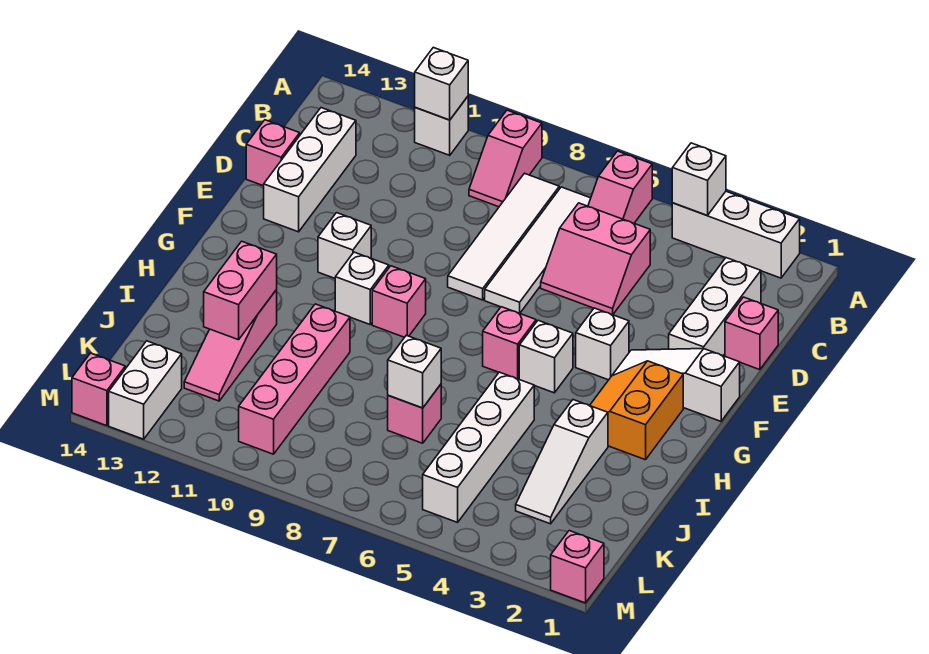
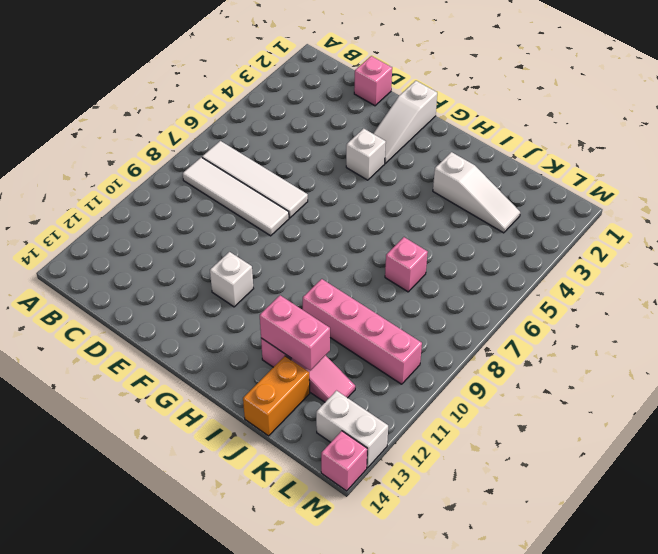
orange brick J13:J14 level 1 -> none
none -> white brick A2:A4 level 1
none -> pink slope A6:B6 level 1 top A
none -> pink slope A9:B9 level 1 top A
none -> white brick A11 level 1

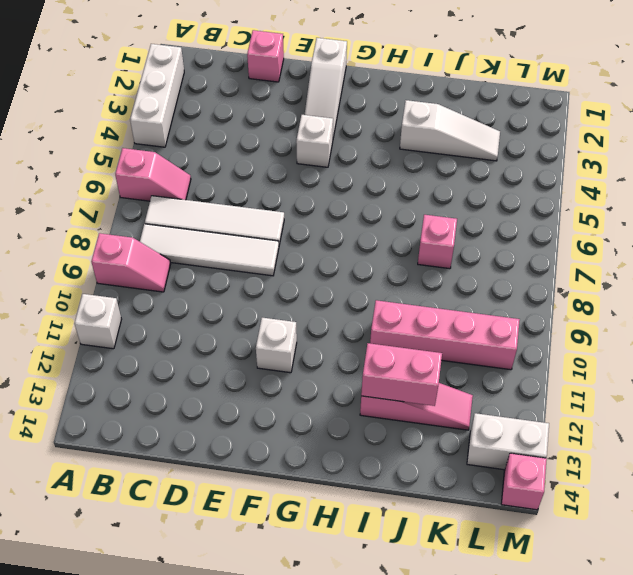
none -> white brick C2:E2 level 1
none -> pink slope C5:D6 level 1 top C
none -> white brick C13:E13 level 1
none -> pink brick D14 level 1

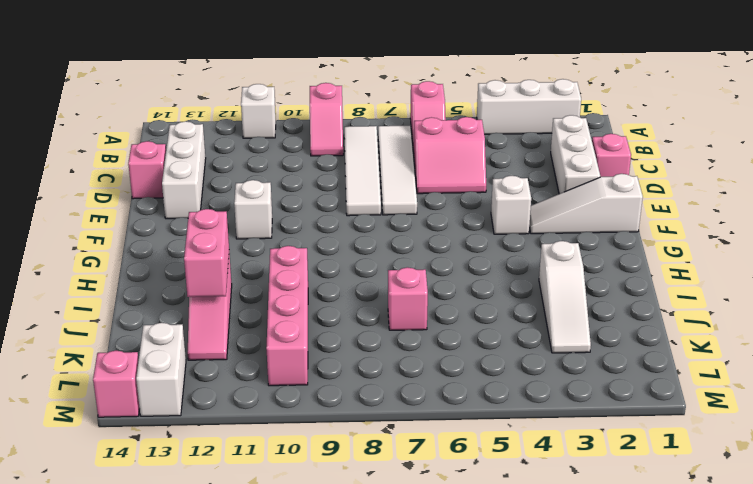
none -> orange slope G2:H3 level 1 top 2
none -> white brick G5 level 1
none -> pink brick G6 level 1
none -> pink brick G9 level 1

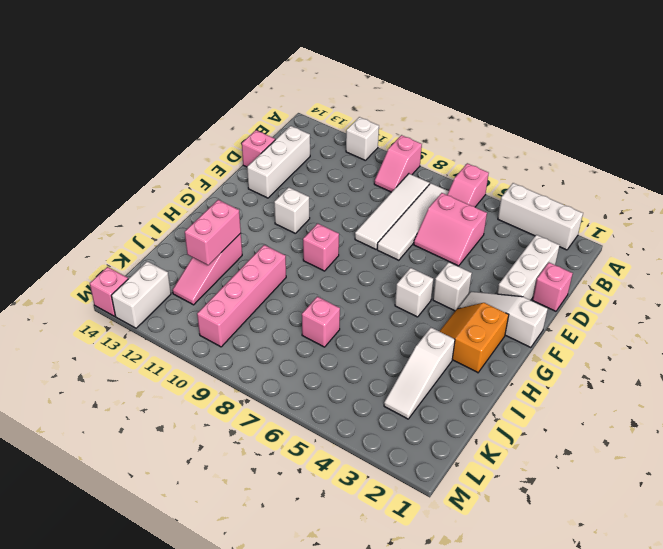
none -> pink brick G6 level 1
none -> white brick G10 level 1
none -> white brick I5:L5 level 1
none -> pink brick M1 level 1

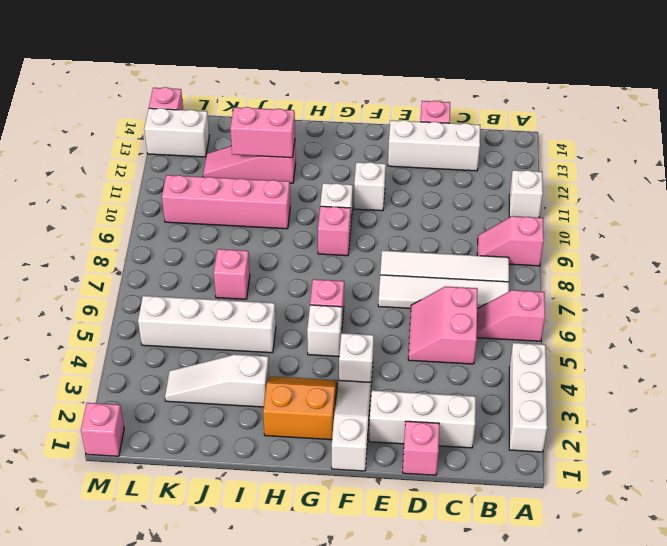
none -> white brick A4 level 2
none -> white brick A11 level 2
none -> white brick J7 level 2

